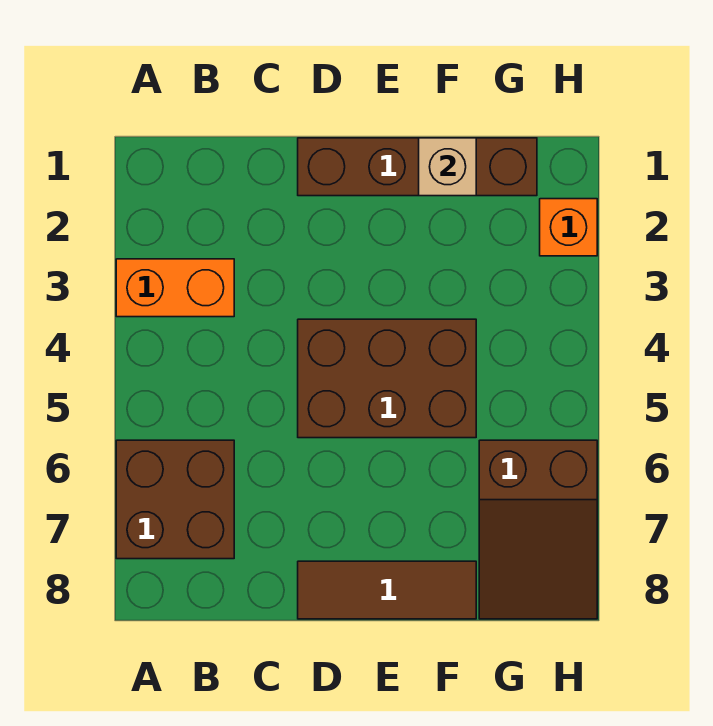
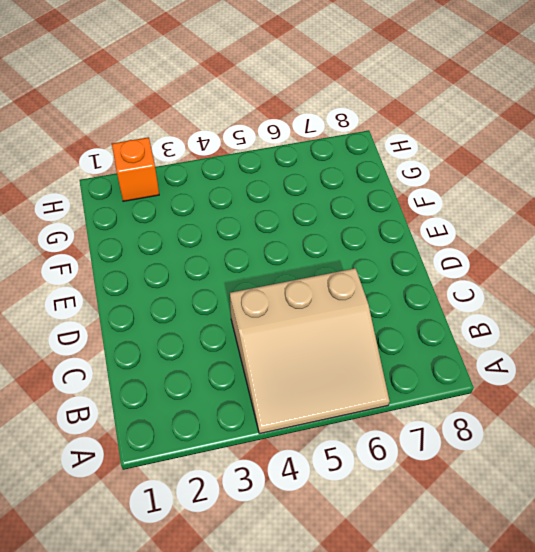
tan slope A4:C6 level 1 top C -> brown brick A6:B7 level 1
none -> orange brick A3:B3 level 1
none -> brown brick D1:G1 level 1

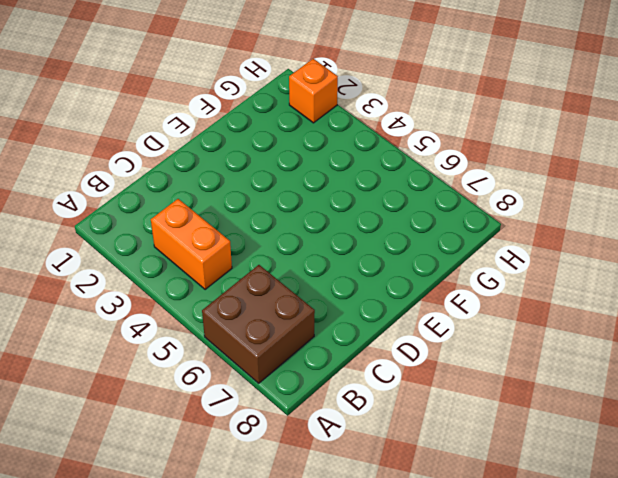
orange brick B3:B4 level 1 -> orange brick A3:B3 level 1
none -> brown brick D1:G1 level 1
none -> brown brick D4:F5 level 1

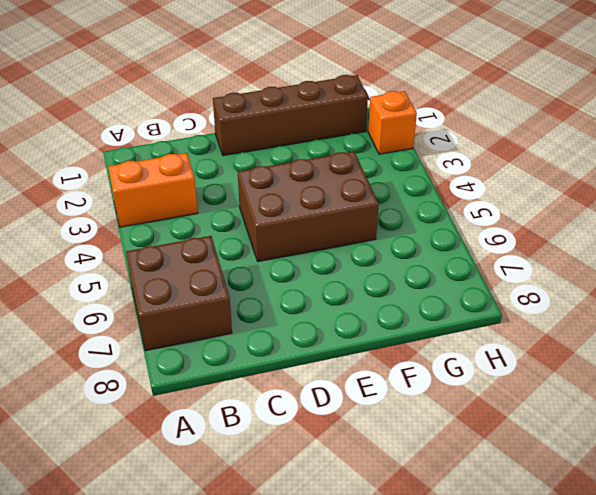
none -> brown tile D8:F8 level 1
none -> brown slope G6:H8 level 1 top 6

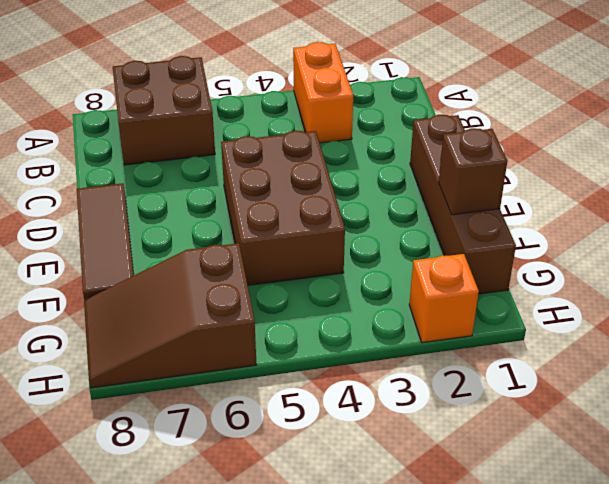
brown brick F1 level 2 -> tan brick F1 level 2

